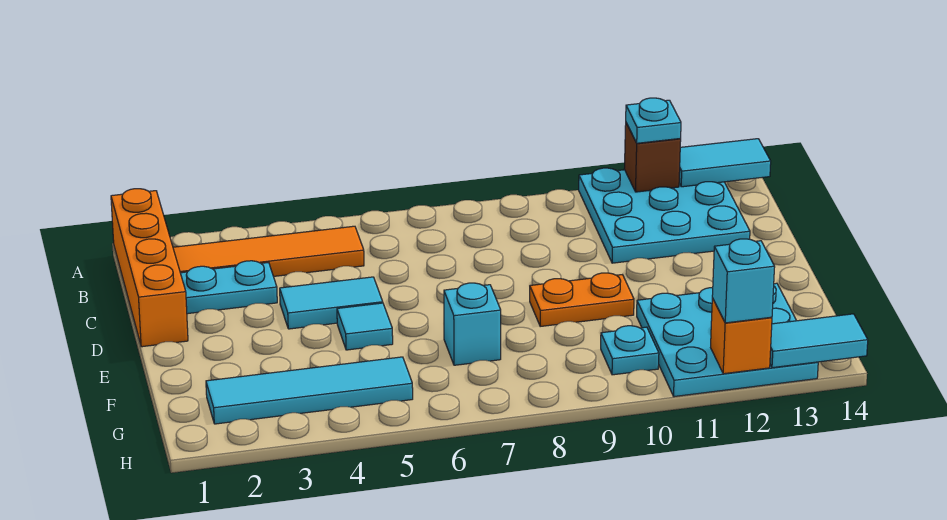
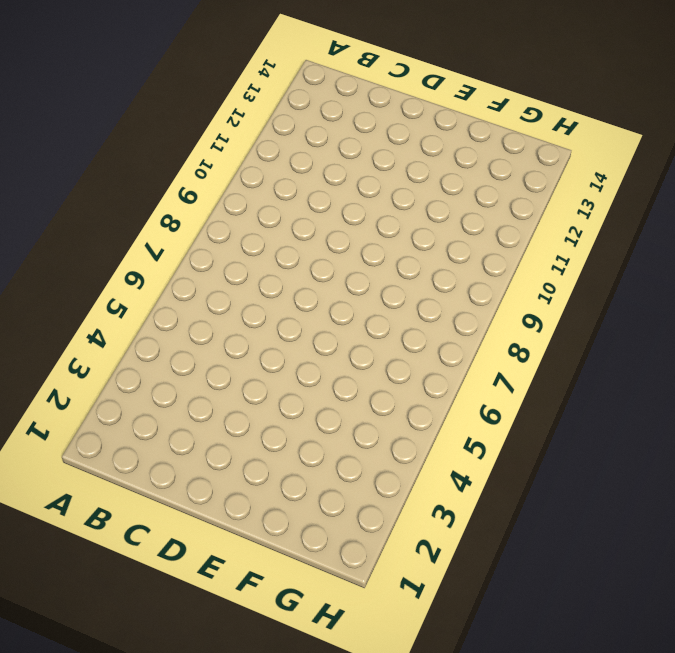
none -> orange brick A1:D1 level 1
none -> cyan plate A11:C13 level 1
none -> orange tile B2:B5 level 1

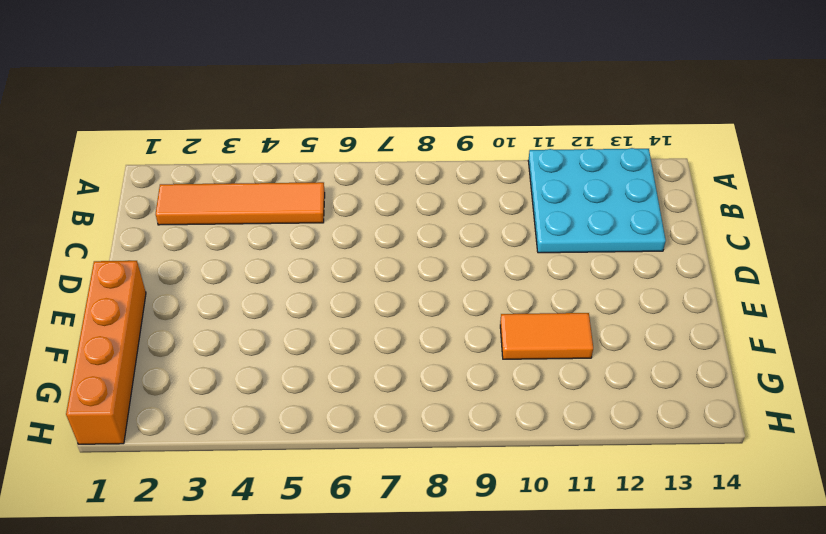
orange brick E1:H1 level 1 -> orange brick A1:D1 level 1
orange tile F10:F11 level 1 -> cyan plate F11:H13 level 1
none -> cyan plate C2:C3 level 1
none -> cyan tile D4:D5 level 1
none -> cyan tile E5 level 1

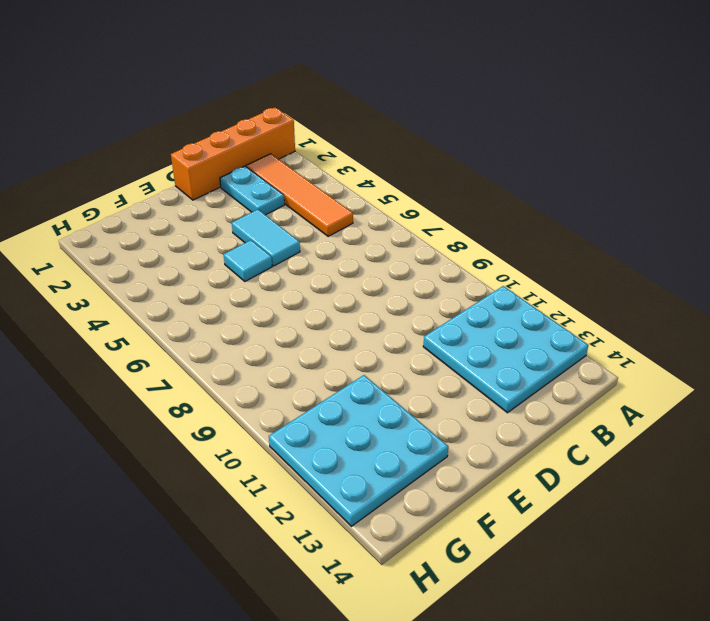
none -> orange plate E9:E10 level 1
none -> cyan brick F7 level 1
none -> cyan tile G2:G5 level 1

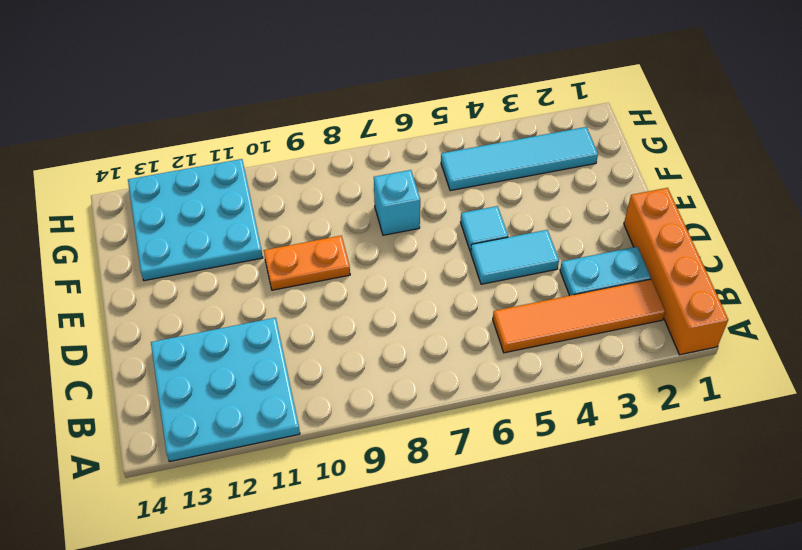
none -> cyan plate G10 level 1
none -> brown brick A12 level 2
none -> cyan tile A13:A14 level 2

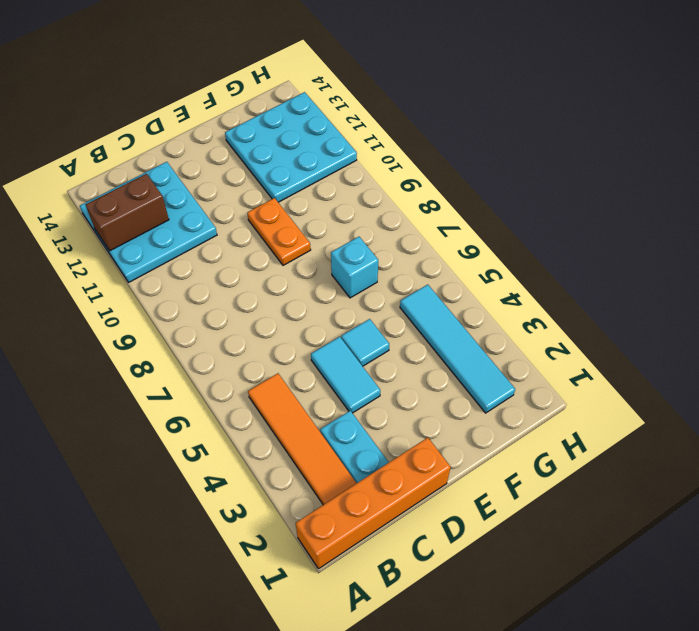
brown brick A12:B12 level 2 -> brown brick A12 level 2
none -> cyan plate G10 level 1
none -> cyan tile A13:A14 level 2
none -> orange brick H12 level 2

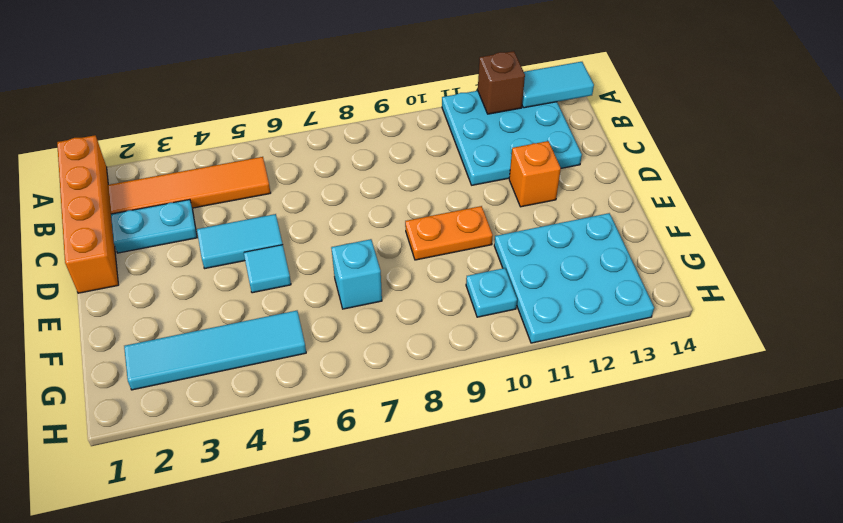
orange brick D12 level 1 -> orange brick H12 level 2
none -> cyan tile H13:H14 level 2
none -> cyan plate A12 level 3
none -> cyan brick H12 level 3

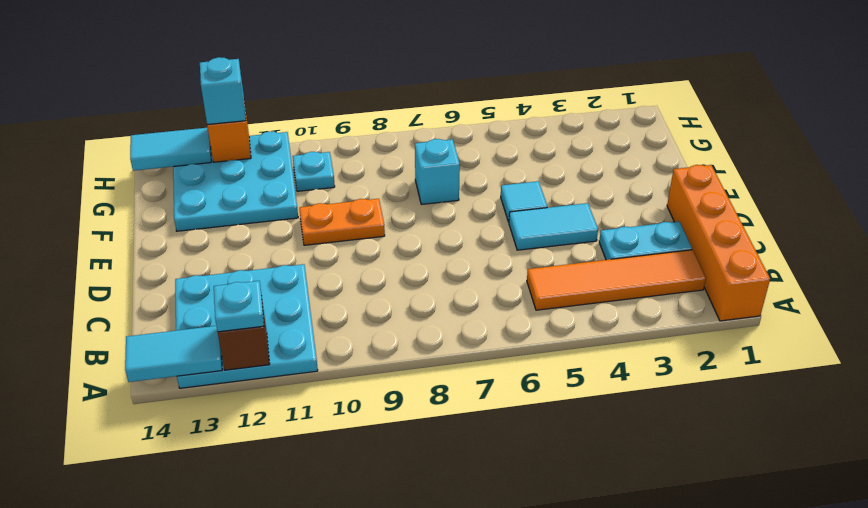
none -> cyan tile G2:G5 level 1

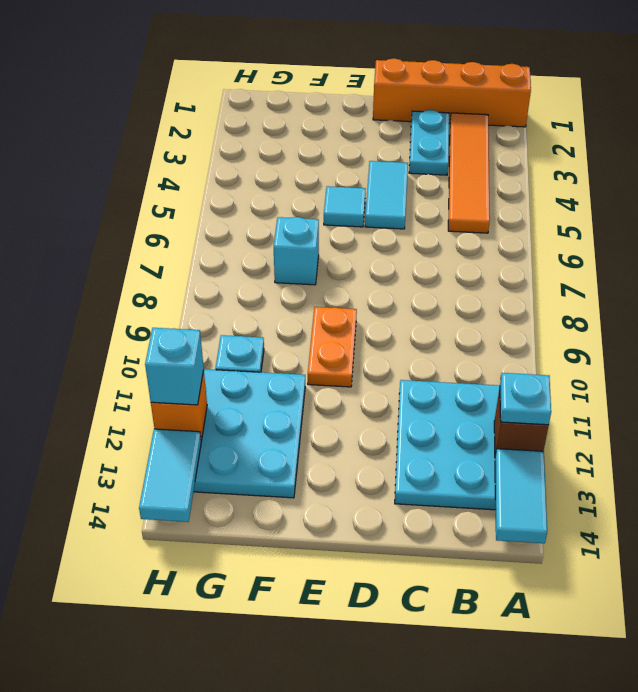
none -> cyan tile G2:G5 level 1

